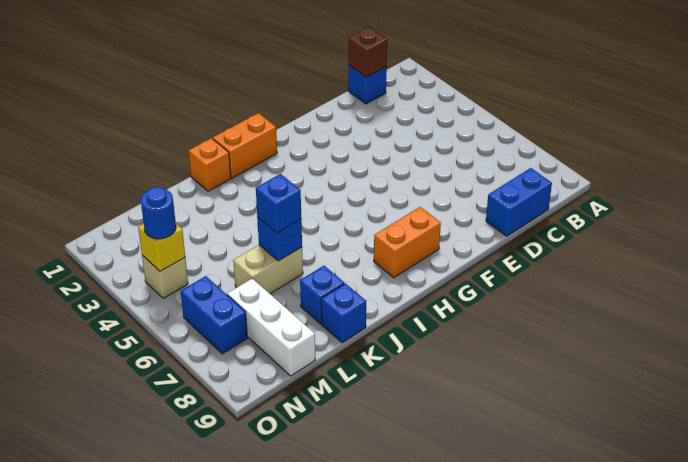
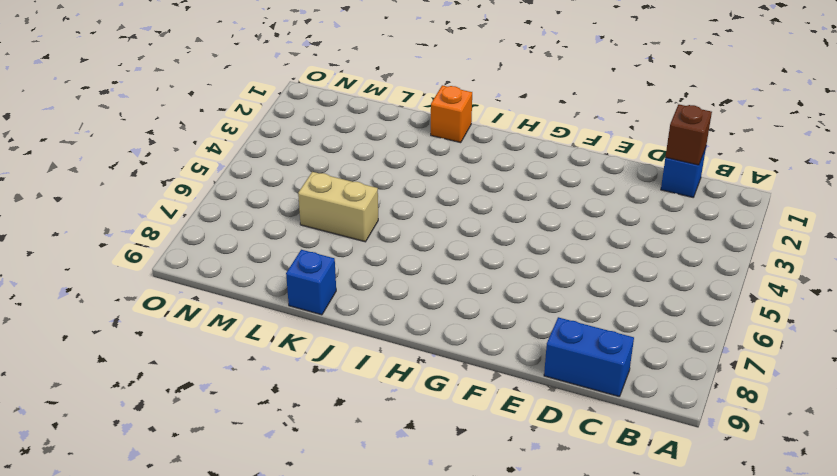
none -> orange brick G8:H8 level 1
none -> orange brick H1:I1 level 1
none -> blue brick K8 level 1

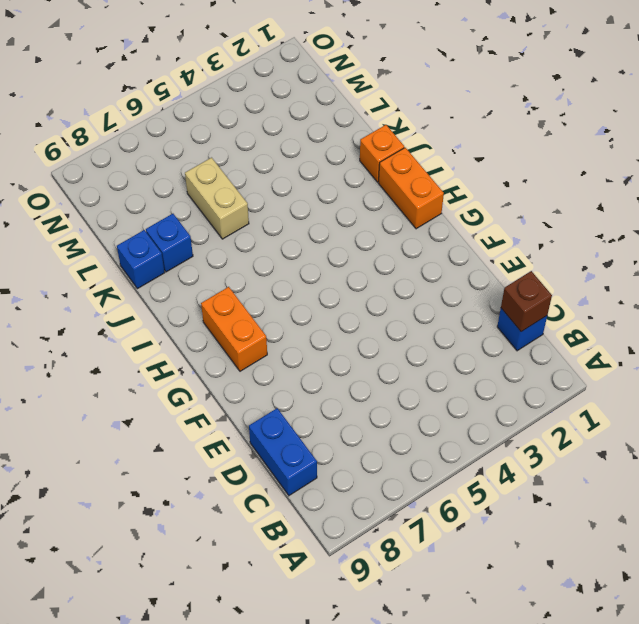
none -> white brick M7:M9 level 1
none -> tan brick N4 level 1
none -> blue brick N6:N7 level 1

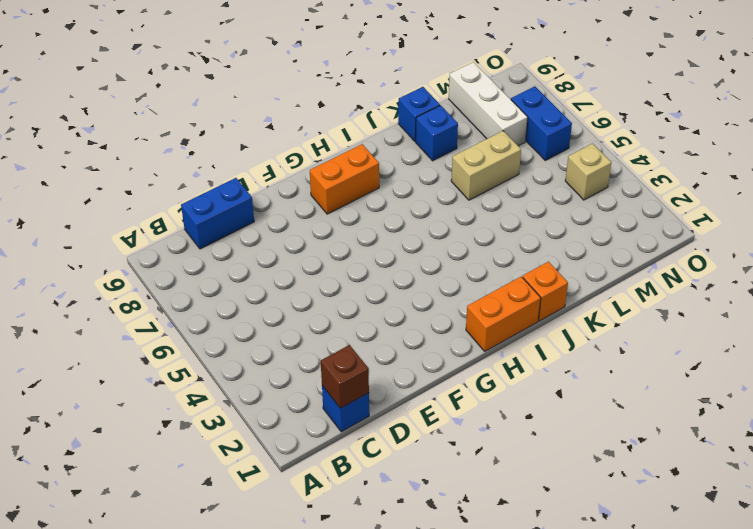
none -> blue brick K6 level 2
none -> yellow brick N4 level 2
none -> blue brick K6 level 3

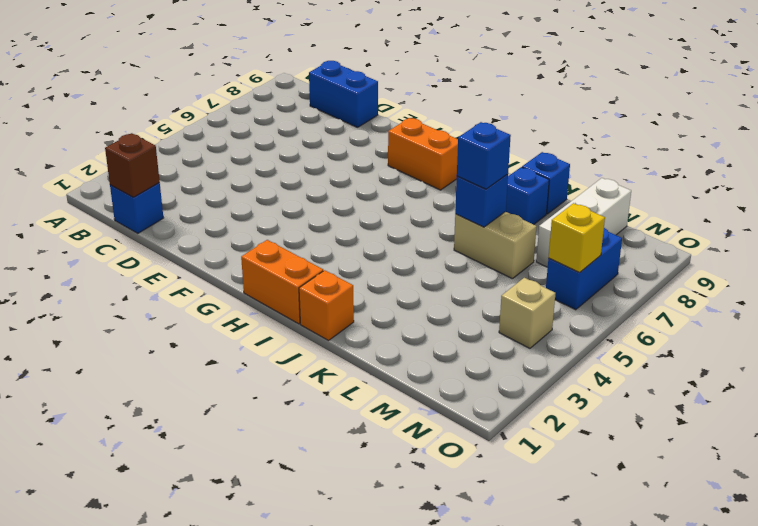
yellow brick N6 level 2 -> yellow brick N4 level 2
none -> blue round brick N4 level 3

